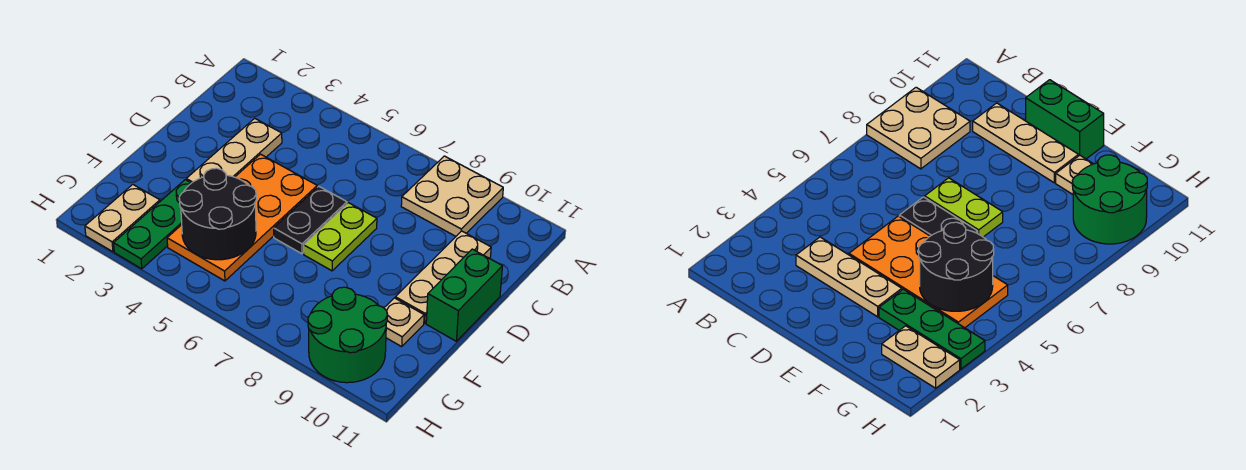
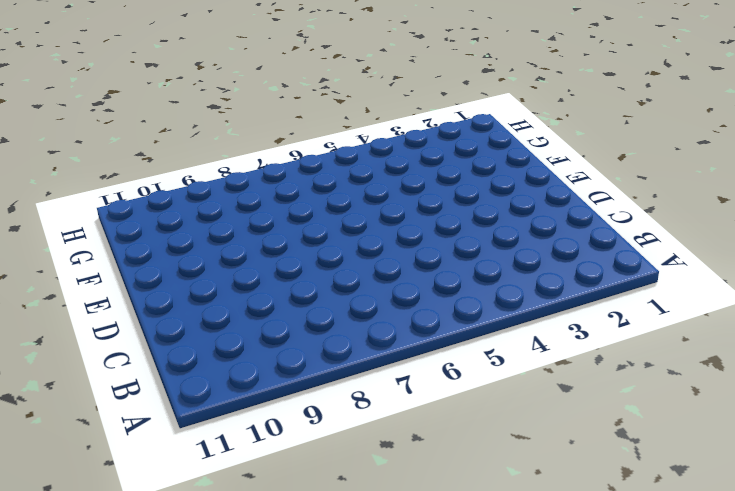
none -> tan plate A8:B9 level 1
none -> tan plate C3:E3 level 1
none -> tan plate C10:E10 level 1

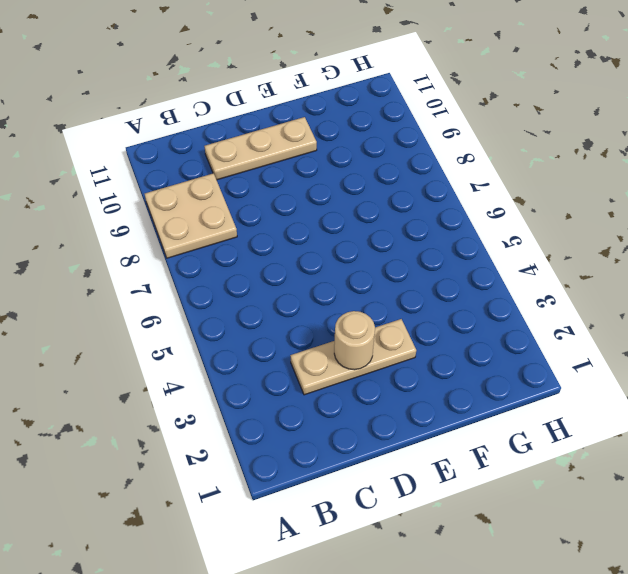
tan round brick D3 level 2 -> none
none -> orange plate D4:G5 level 1
none -> black plate D6:E6 level 1
none -> lime plate D7:E7 level 1

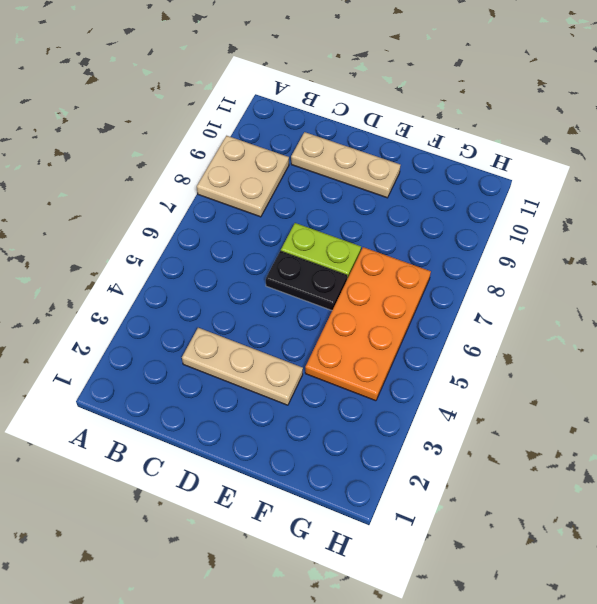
orange plate F4:G7 level 1 -> orange plate D4:G5 level 1
none -> green brick D11:E11 level 1
none -> green plate F3:H3 level 1
none -> tan plate F10 level 1

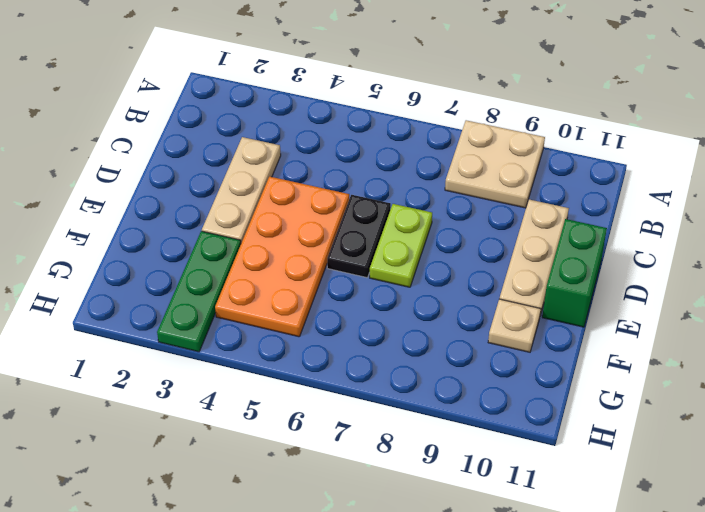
none -> tan plate G2:H2 level 1
none -> green round brick G9:H10 level 1
none -> black round brick F4:G5 level 2

